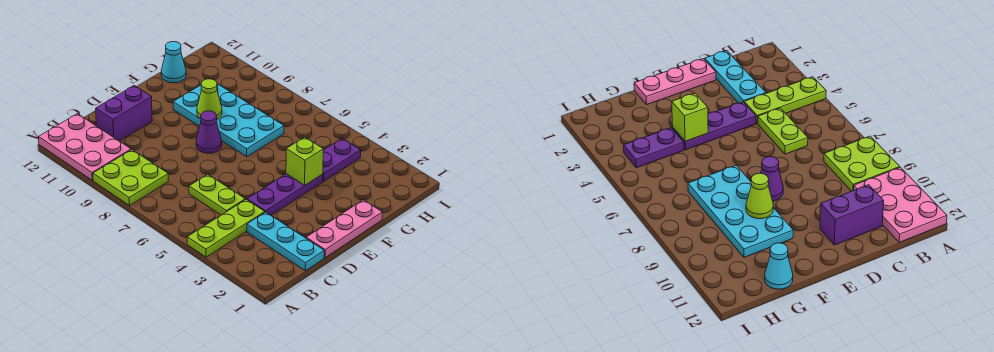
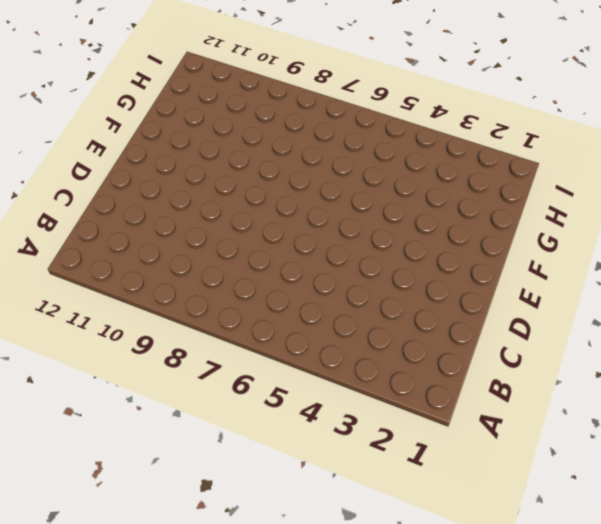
none -> lime plate A4:C4 level 1
none -> lime plate A8:B9 level 1
none -> pink plate A10:B12 level 1

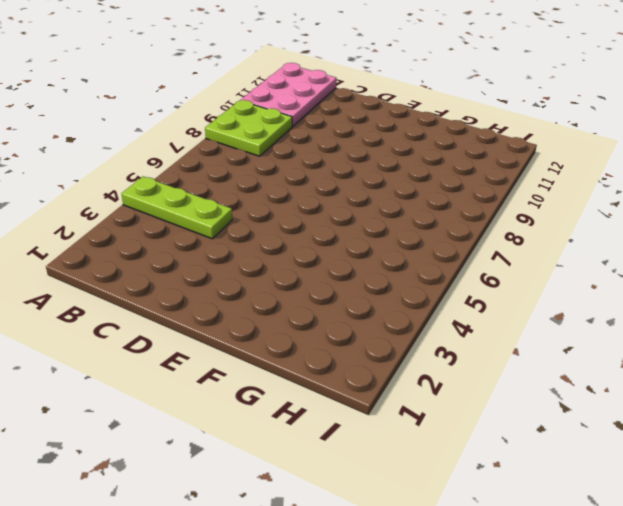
none -> cyan plate C1:C3 level 1
none -> lime plate C5:C6 level 1
none -> purple brick C11:D11 level 1

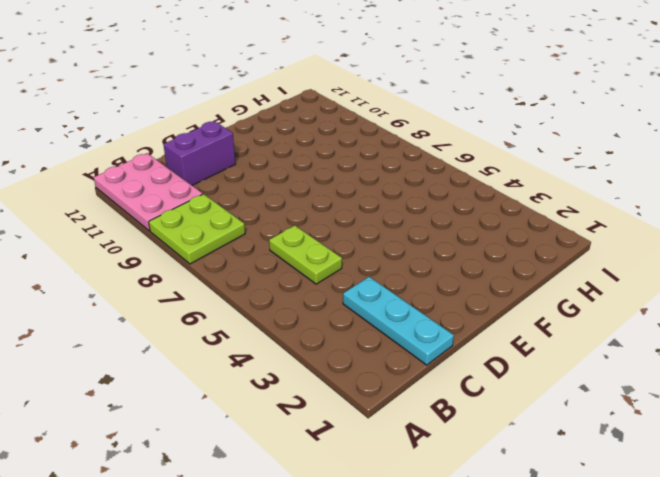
none -> lime plate A4:C4 level 1
none -> pink plate D1:F1 level 1
none -> purple plate D4:F4 level 1

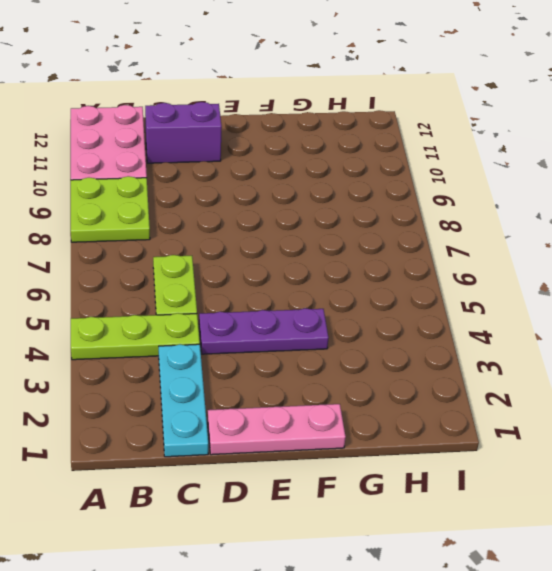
none -> purple cone E8 level 1
none -> cyan plate F7:G10 level 1
none -> purple plate G4:H4 level 1

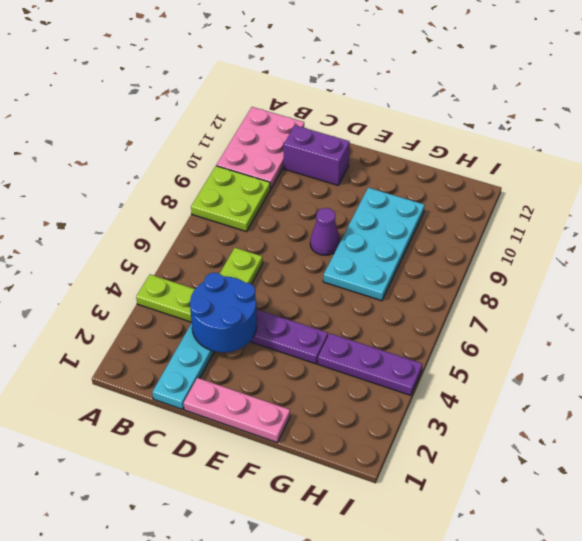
blue round brick C3:D4 level 2 -> none
purple plate G4:I4 level 1 -> purple plate G4:H4 level 1
none -> cyan cone G12 level 1
none -> lime brick F4 level 2
none -> lime cone F9 level 2

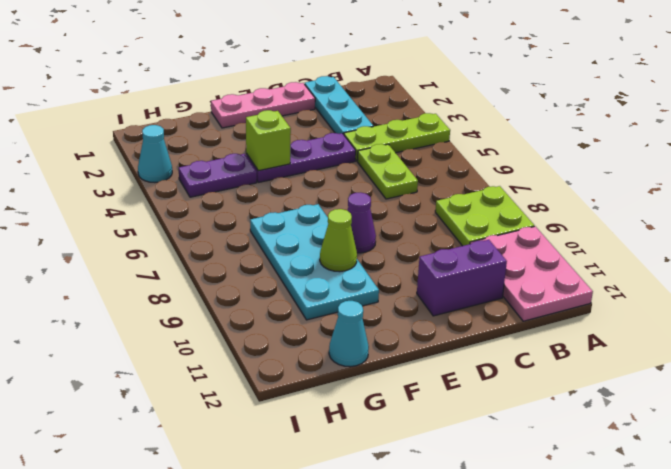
cyan cone I3 level 1 -> none

